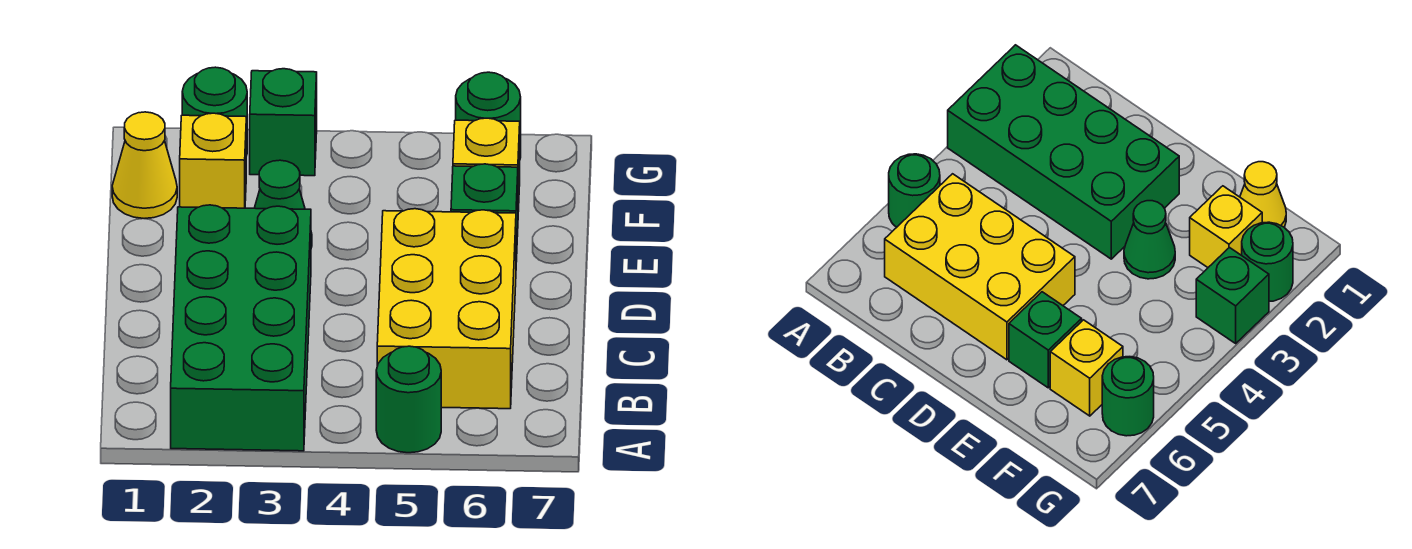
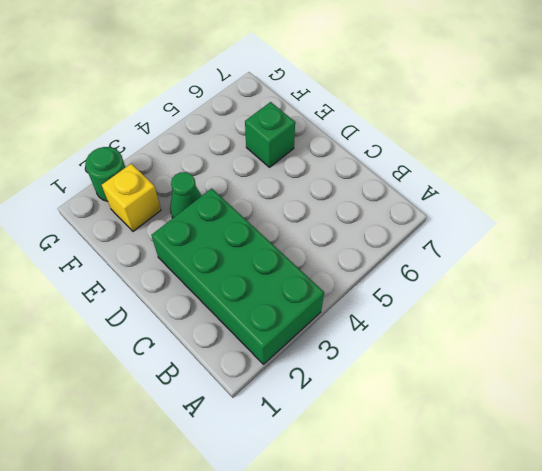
none -> green round brick A5 level 1
none -> yellow brick B5:D6 level 1

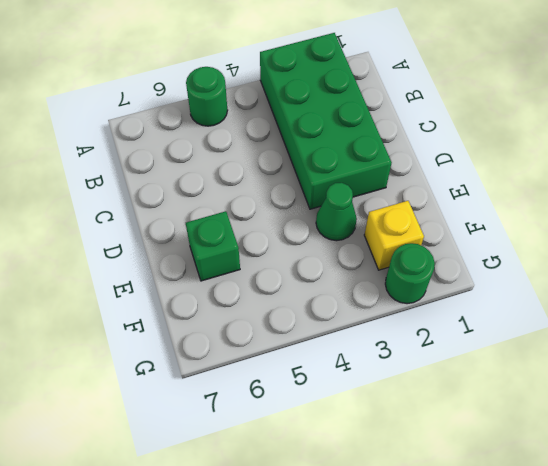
none -> yellow brick B5:D6 level 1
none -> yellow cone F1 level 1

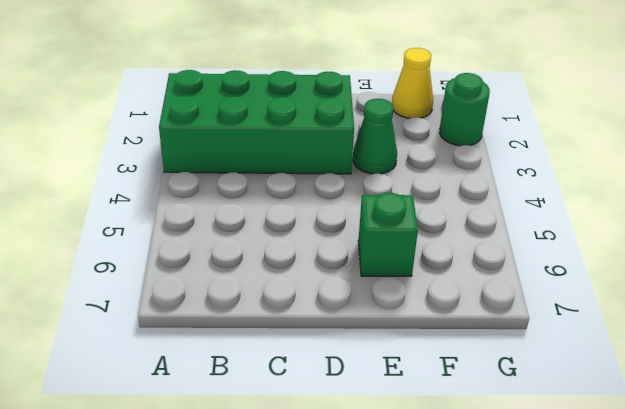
none -> green round brick A5 level 1
none -> yellow brick B5:D6 level 1

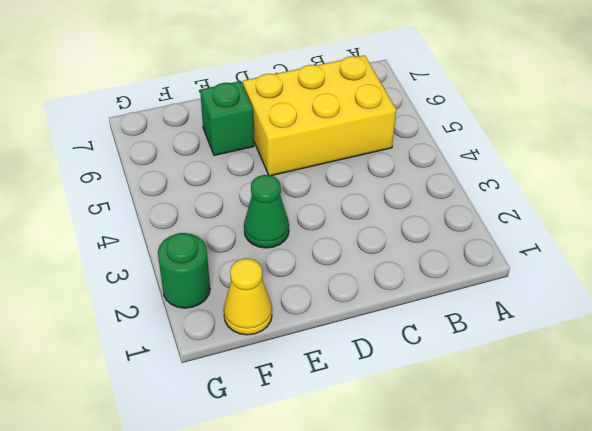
none -> green brick A2:D3 level 1
none -> green round brick A5 level 1

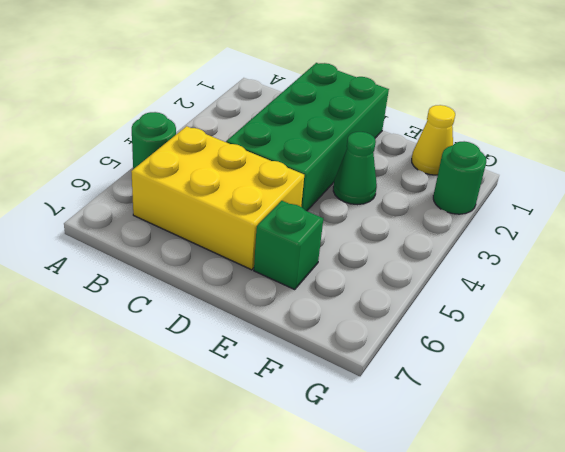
green brick C1:D4 level 1 -> green brick A2:D3 level 1
none -> yellow brick F2 level 1
none -> yellow brick F6 level 1

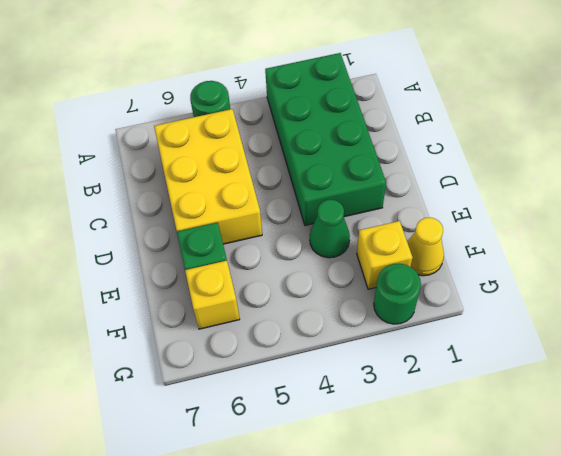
none -> green brick G3 level 1
none -> green round brick G6 level 1

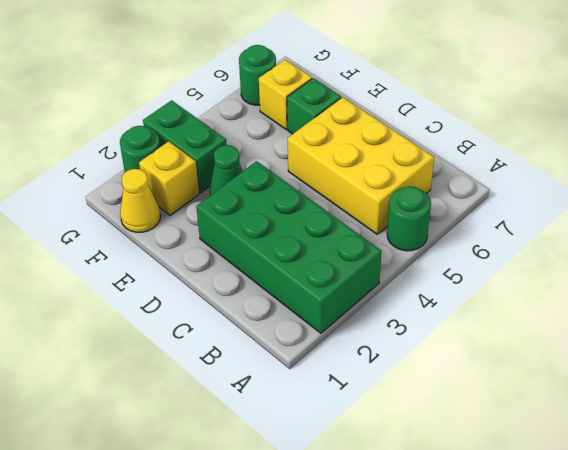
green brick F3:G3 level 1 -> green brick G3 level 1

